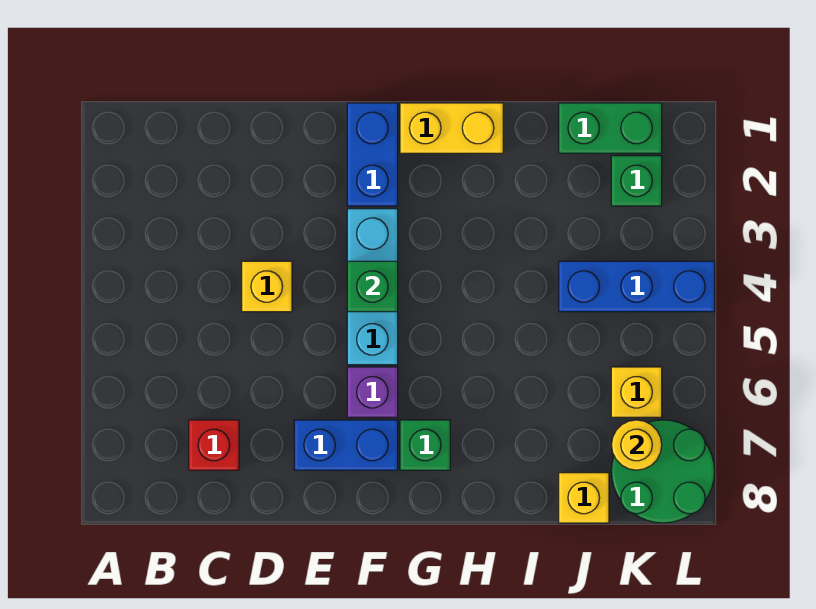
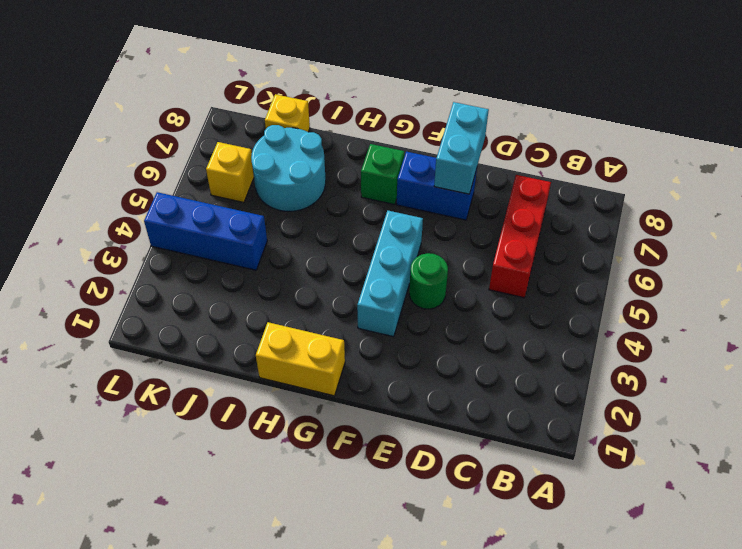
red brick C5:C7 level 1 -> red brick C7 level 1
green round brick E4 level 1 -> none
cyan brick E7:E8 level 2 -> none
cyan round brick I6:J7 level 1 -> none
none -> yellow brick D4 level 1
none -> blue brick F1:F2 level 1
none -> purple brick F6 level 1

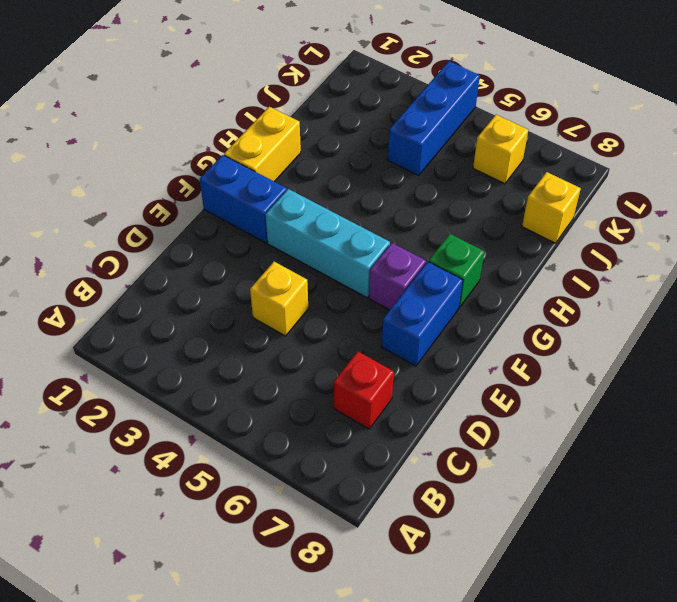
none -> green brick J1:K1 level 1
none -> green brick K2 level 1
none -> green round brick K7:L8 level 1

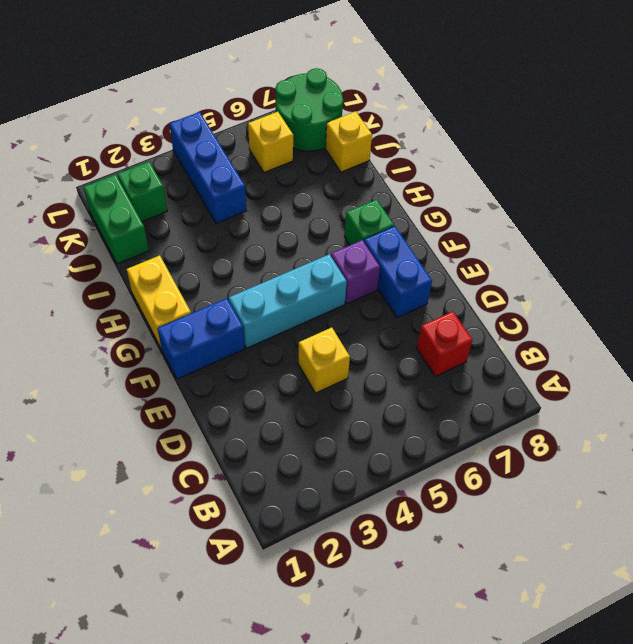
none -> green brick F4 level 2
none -> yellow round brick K7 level 2

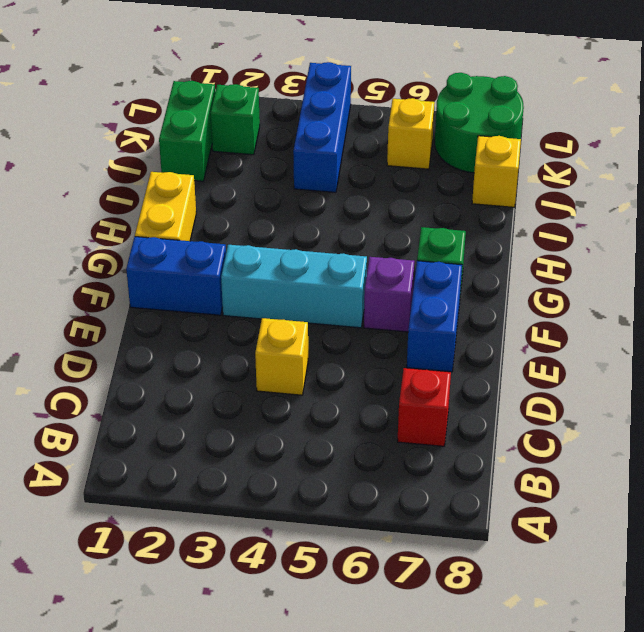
none -> green brick F4 level 2
none -> yellow round brick K7 level 2

